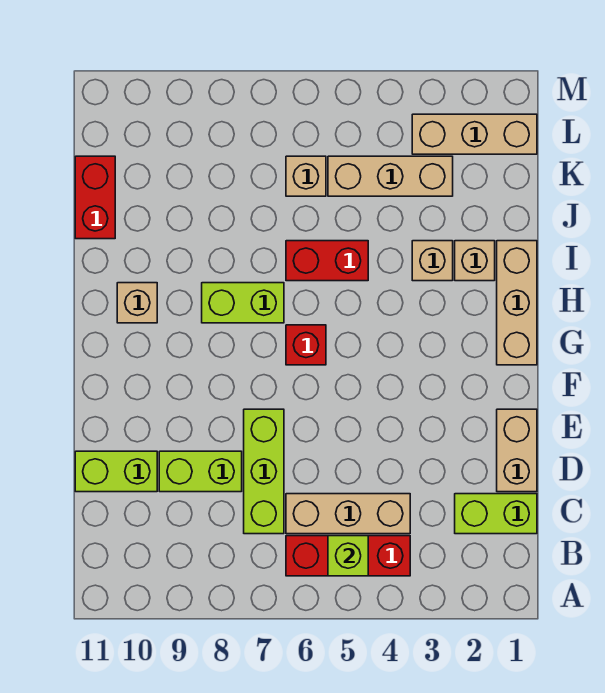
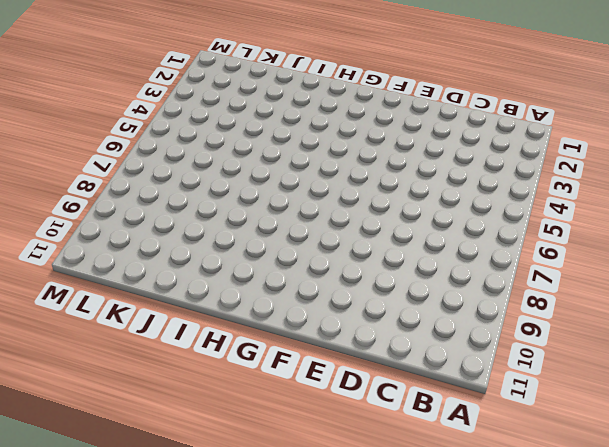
none -> red brick B4:B6 level 1
none -> lime brick C1:C2 level 1
none -> tan brick C4:C6 level 1

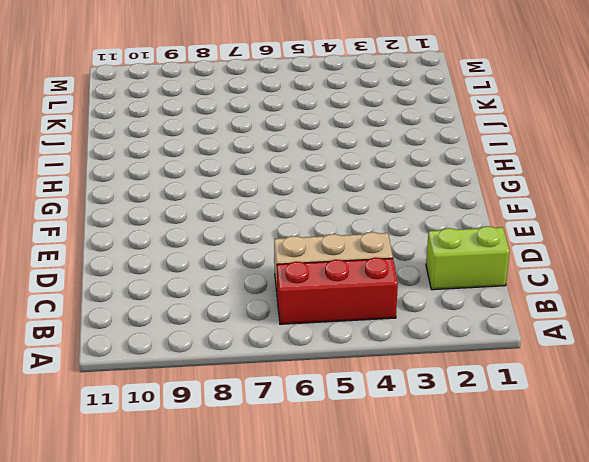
none -> lime brick C7:E7 level 1
none -> tan brick D1:E1 level 1
none -> lime brick D8:D9 level 1

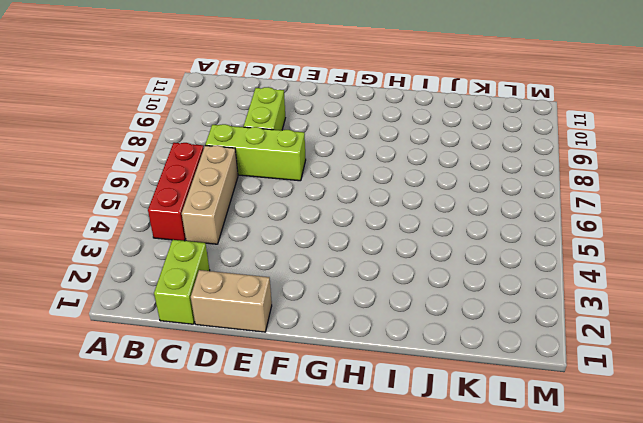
none -> lime brick D10:D11 level 1
none -> tan brick G1:I1 level 1
none -> red brick G6 level 1

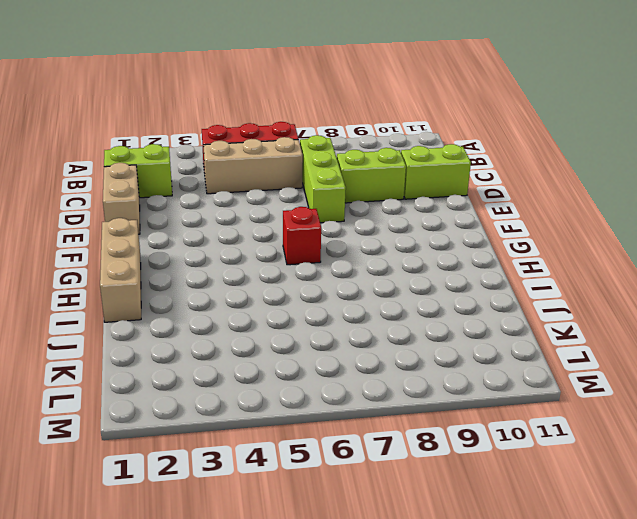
none -> lime brick H7:H8 level 1
none -> tan brick H10 level 1
none -> tan brick I2 level 1

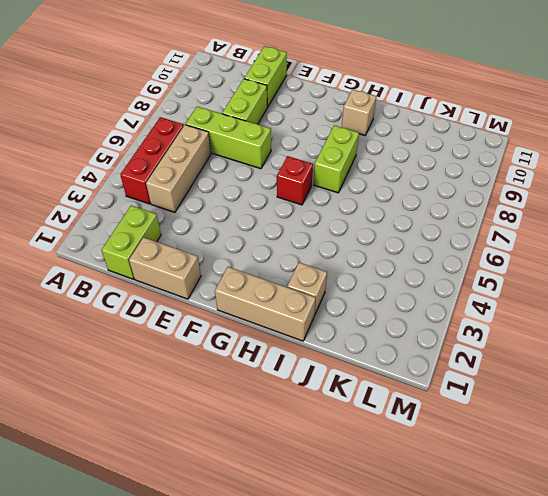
none -> tan brick I3 level 1
none -> red brick I5:I6 level 1
none -> red brick J11:K11 level 1

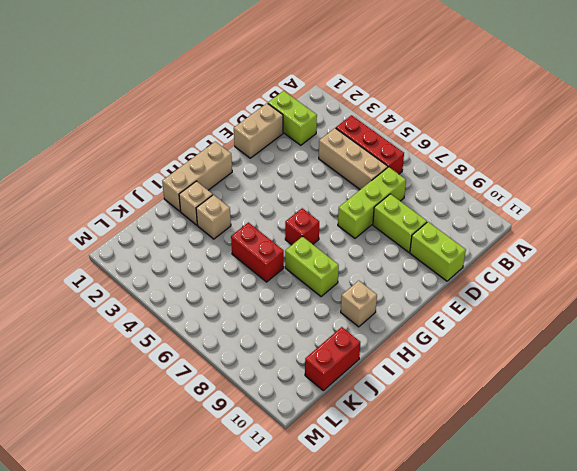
none -> tan brick K3:K5 level 1
none -> tan brick K6 level 1
none -> tan brick L1:L3 level 1

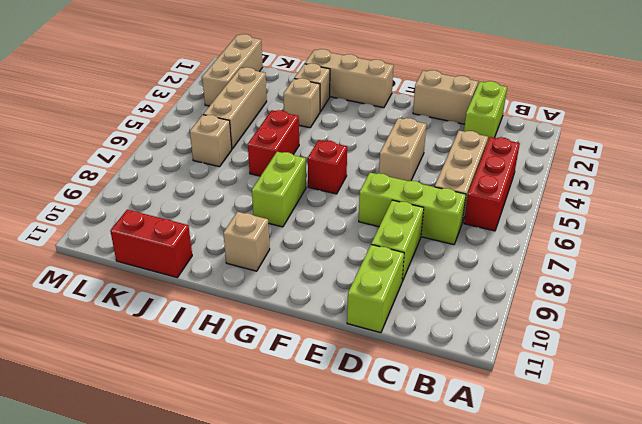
tan brick E4:E5 level 1 -> none
none -> lime brick B5 level 2

